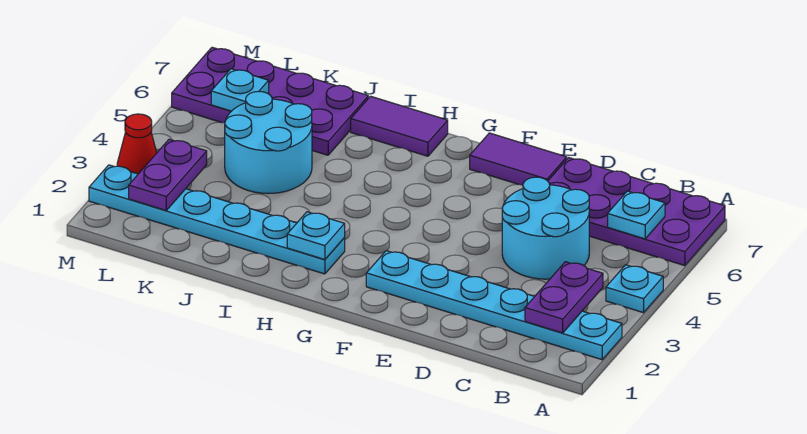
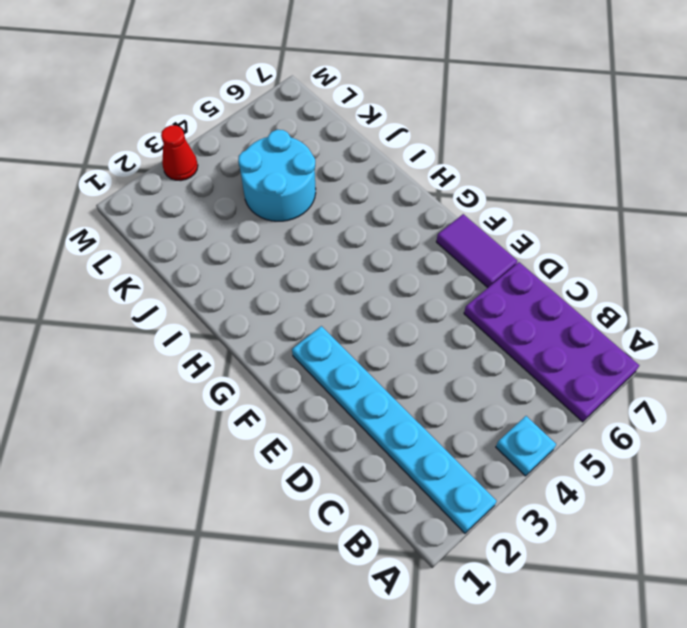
none -> cyan round brick C4:D5 level 1
none -> cyan plate H2:M2 level 1
none -> purple tile H7:I7 level 1

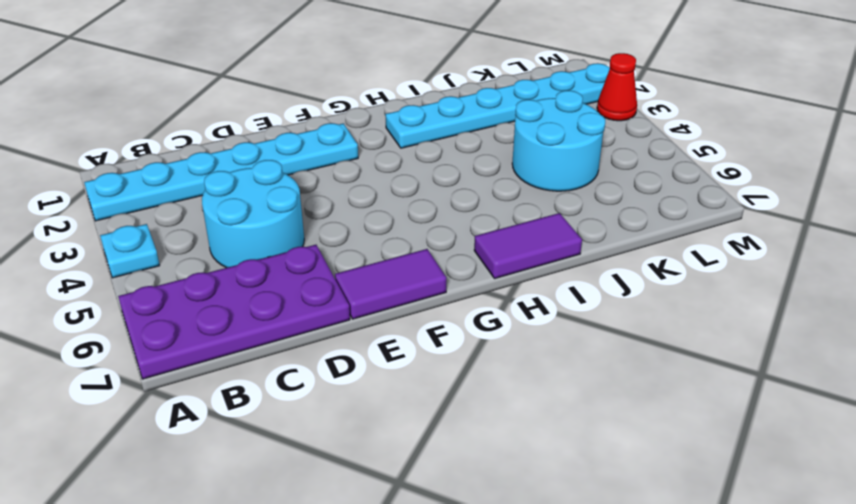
none -> purple plate J6:M7 level 1
none -> purple plate B2:B3 level 2
none -> cyan plate B6 level 2

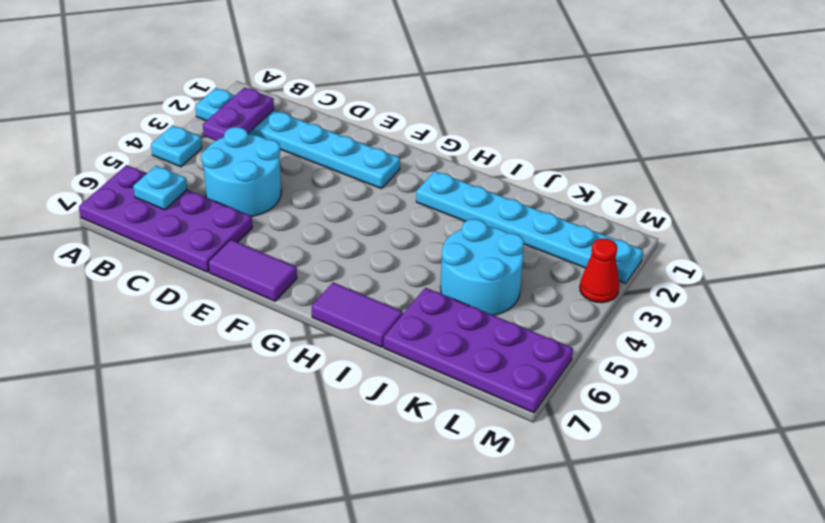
none -> cyan plate H2 level 2
none -> purple plate L2:L3 level 2
none -> cyan plate L6 level 2

